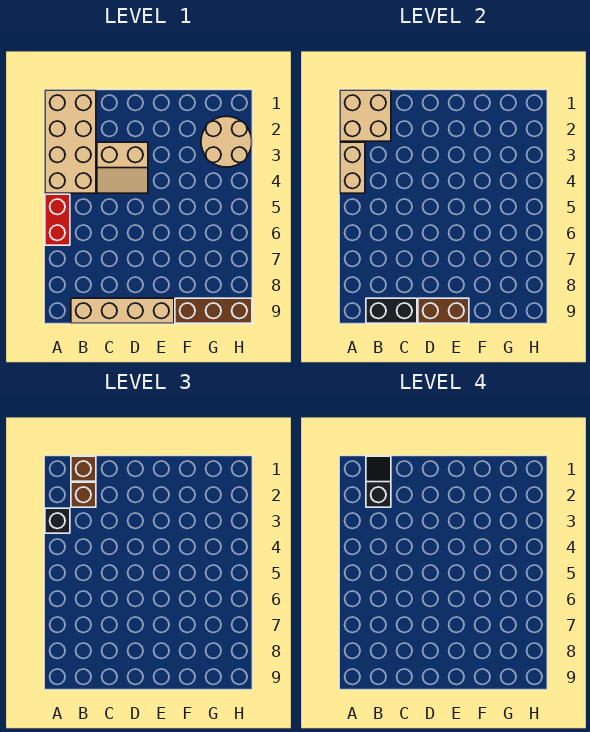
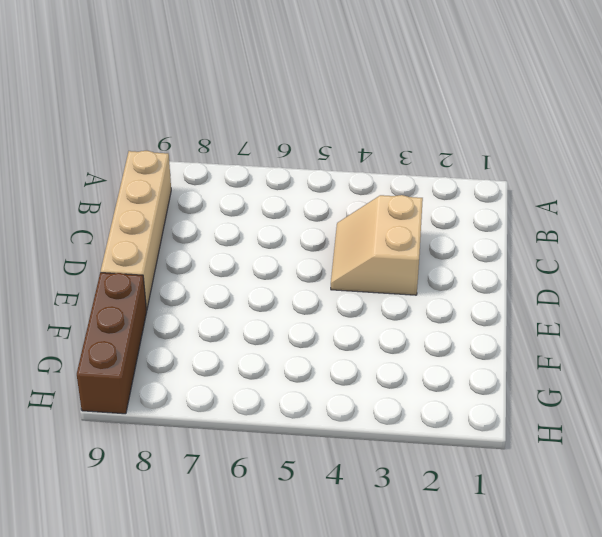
none -> tan brick A1:B4 level 1
none -> red brick A5:A6 level 1
none -> tan round brick G2:H3 level 1

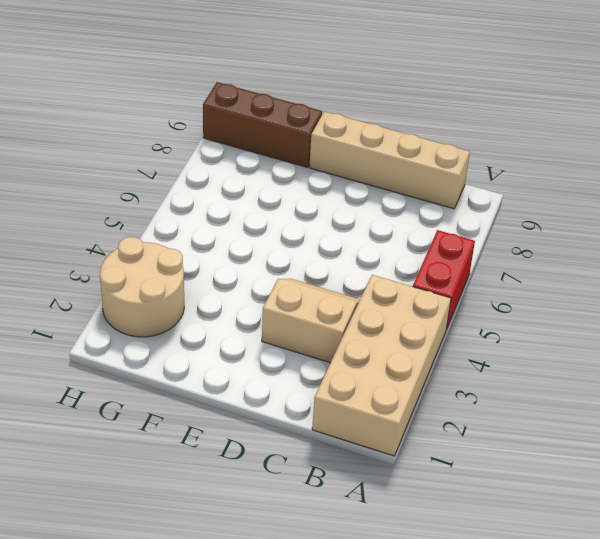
none -> tan brick A1:B2 level 2
none -> tan brick A3:A4 level 2
none -> black brick B9:C9 level 2

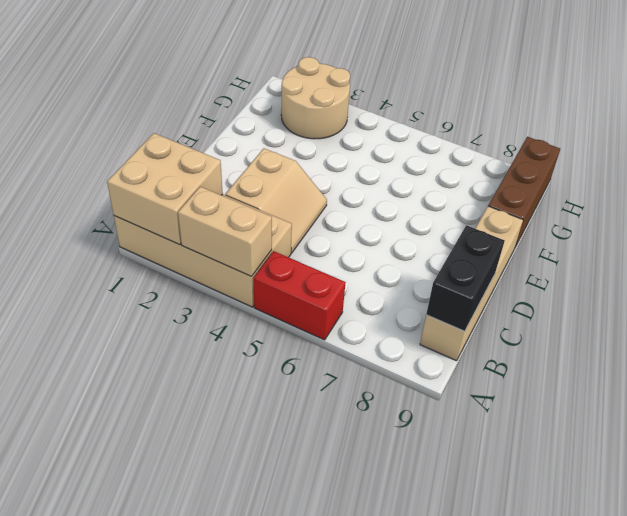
none -> brown brick D9:E9 level 2
none -> black brick A3 level 3
none -> brown brick B1 level 3

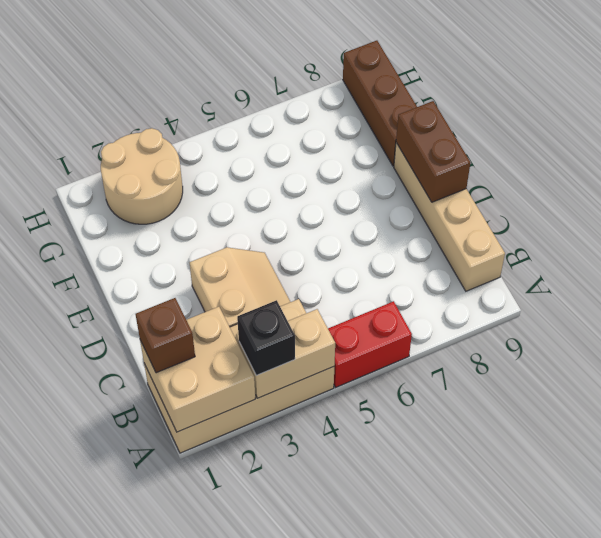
none -> black brick B9:C9 level 2
none -> brown brick B2 level 3
none -> black slope B1:B2 level 4 top 2

